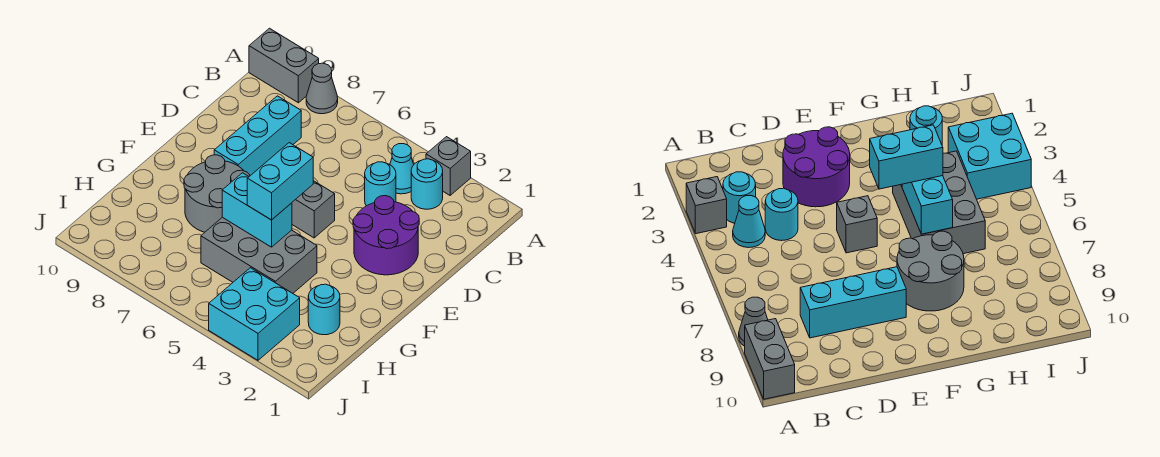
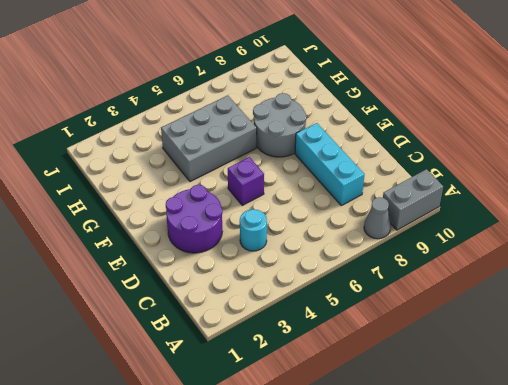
purple brick E5 level 1 -> grey brick E5 level 1
none -> grey brick A3 level 1
none -> cyan round brick B3 level 1
none -> cyan cone B4 level 1

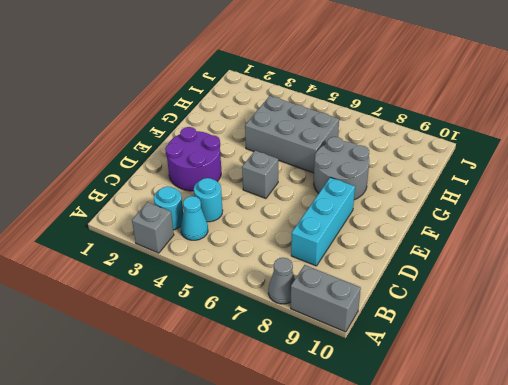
none -> cyan round brick H2 level 1
none -> cyan brick I3:J4 level 1
none -> cyan brick G5:G6 level 2

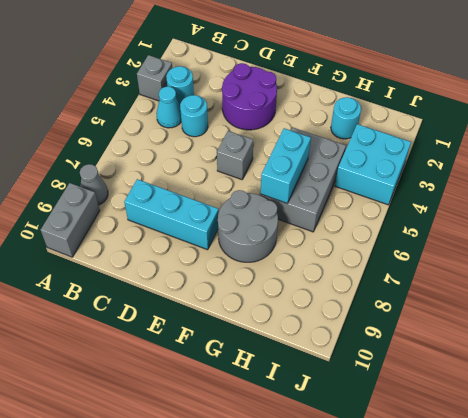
none -> cyan brick F5:G5 level 3

